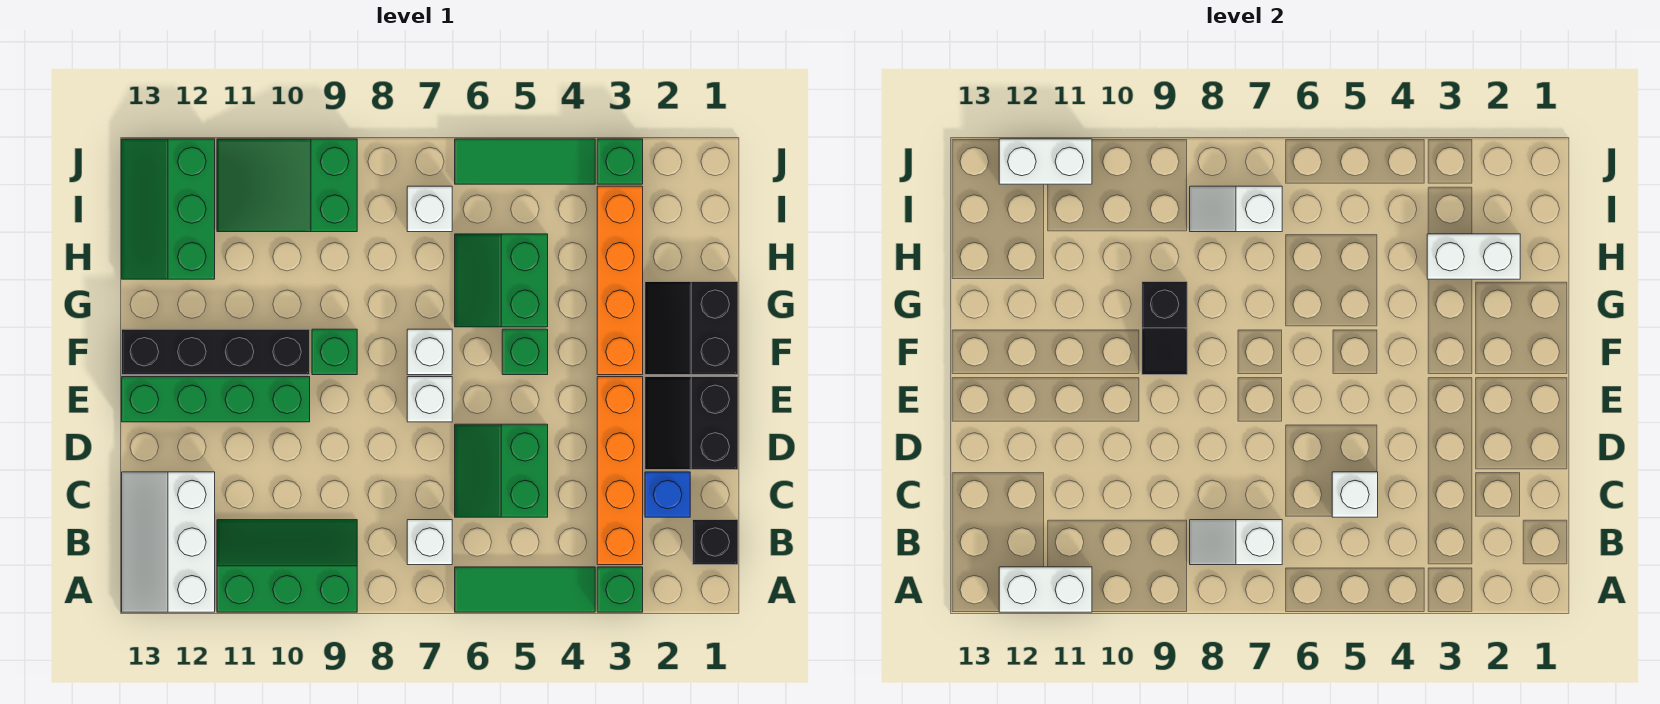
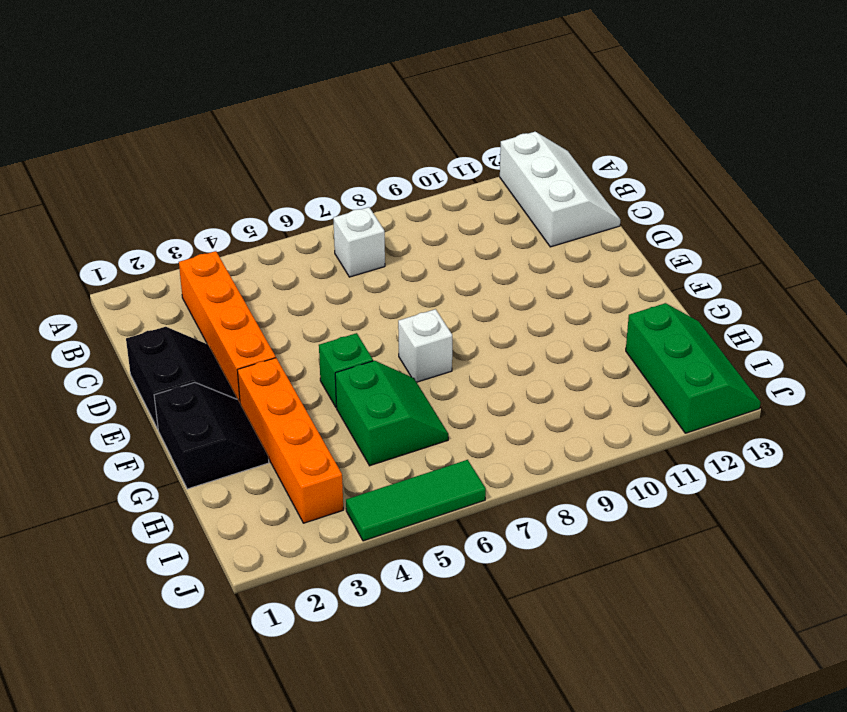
none -> green brick A3 level 1
none -> green tile A4:A6 level 1
none -> green slope A9:B11 level 1 top A
none -> black brick B1 level 1

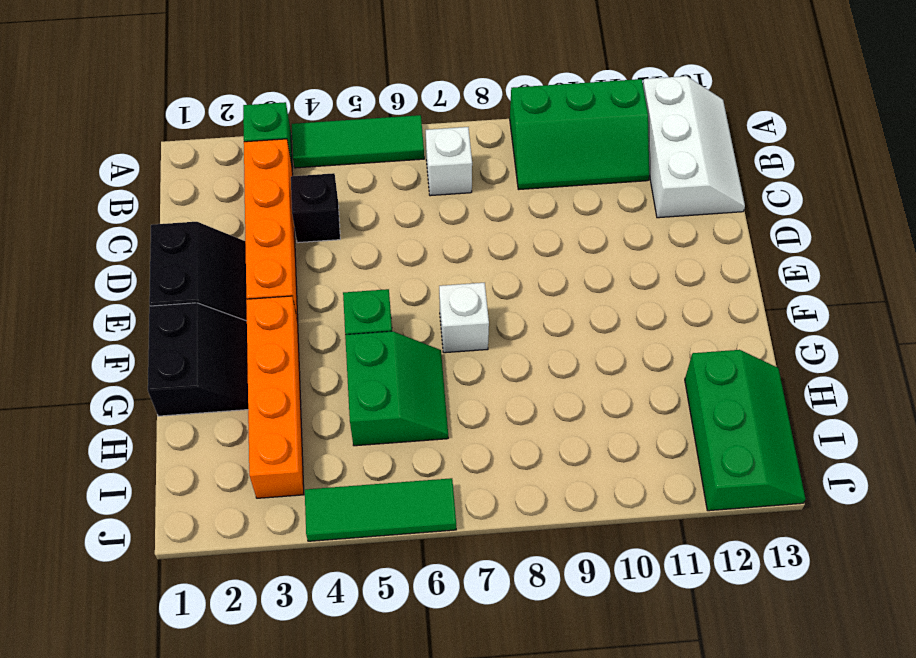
black brick C4 level 1 -> black brick B1 level 1
none -> blue brick C2 level 1
none -> green slope C5:D6 level 1 top 5
none -> white brick E7 level 1
none -> green brick E10:E13 level 1

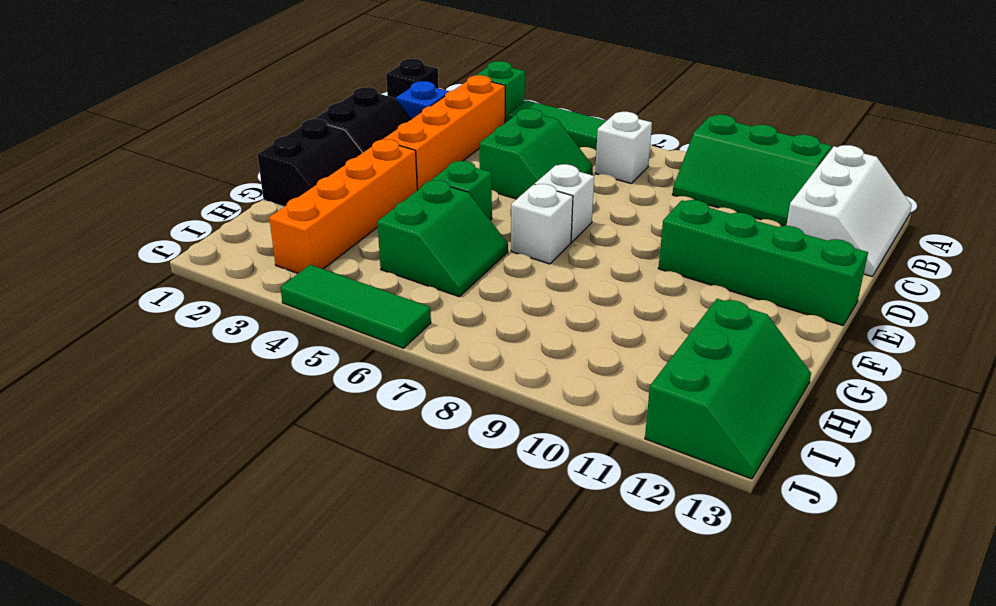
none -> green brick F9 level 1
none -> black brick F10:F13 level 1
none -> white brick I7 level 1
none -> green slope I9:J11 level 1 top 9

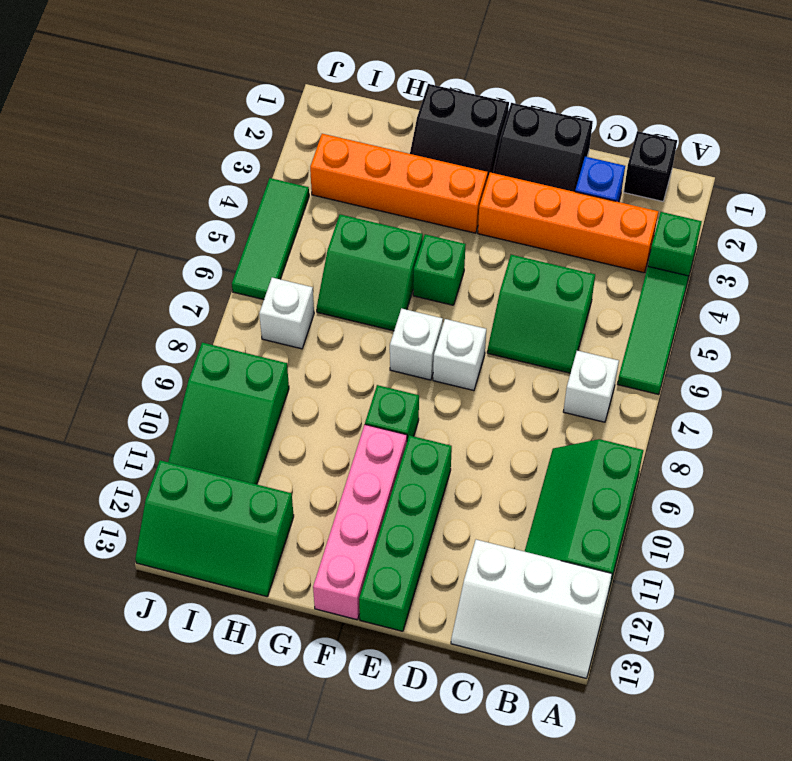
pink brick F10:F13 level 1 -> black brick F10:F13 level 1
none -> green brick J3 level 1
none -> white brick A11:A12 level 2
none -> white slope B7:B8 level 2 top 7
none -> white brick C5 level 2

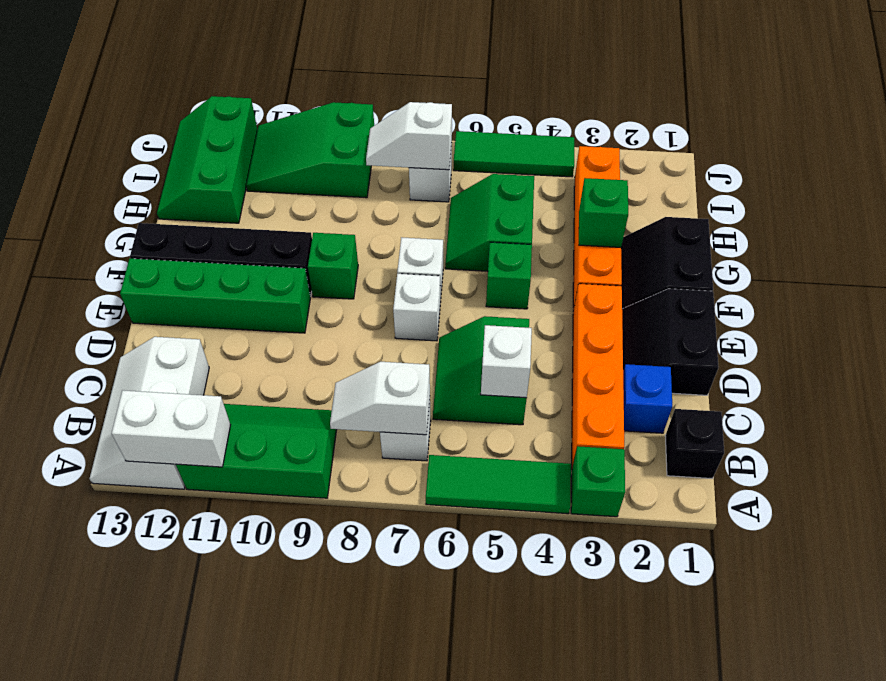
green brick G3 level 2 -> green brick J3 level 1
none -> black slope F9:G9 level 2 top G
none -> white brick H2:H3 level 2
none -> white brick J11:J12 level 2

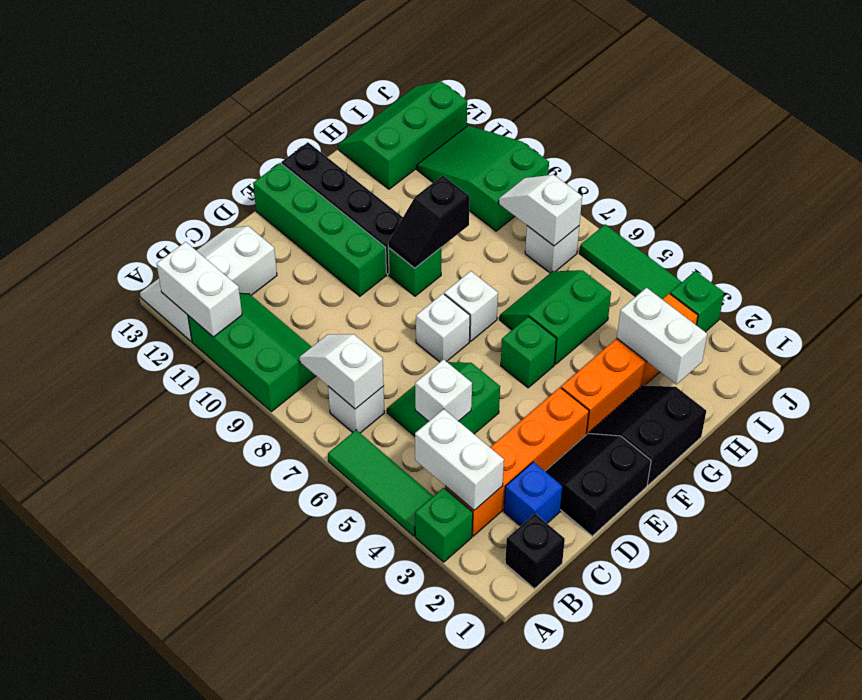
white brick B3:B4 level 2 -> white brick J11:J12 level 2

